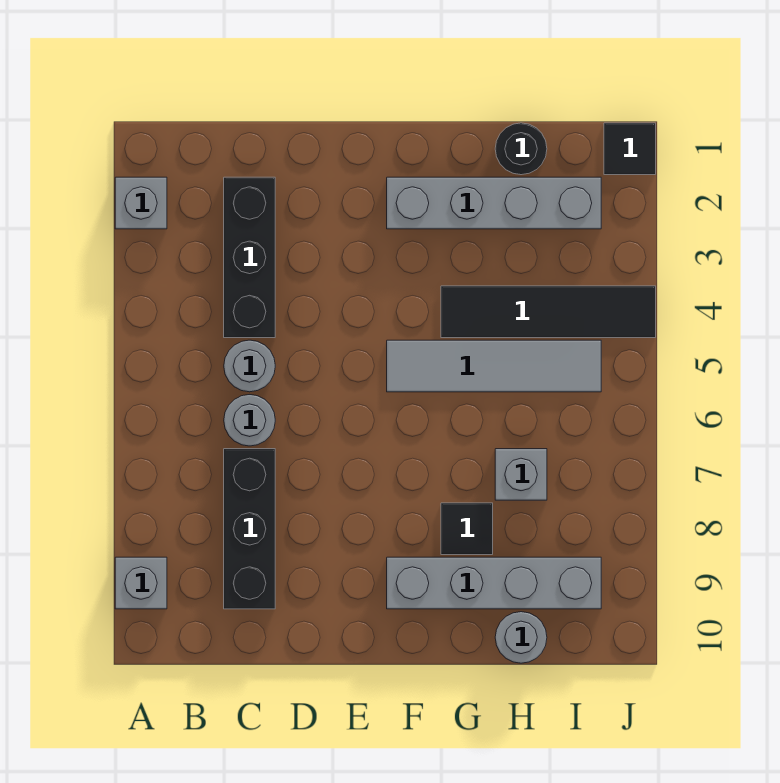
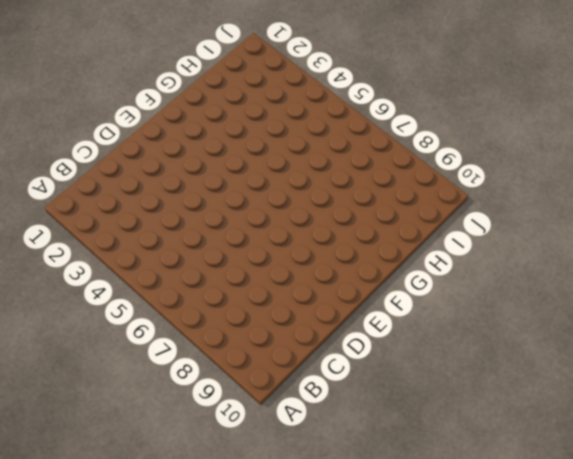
none -> grey brick A2 level 1
none -> grey brick A9 level 1
none -> black brick C2:C4 level 1

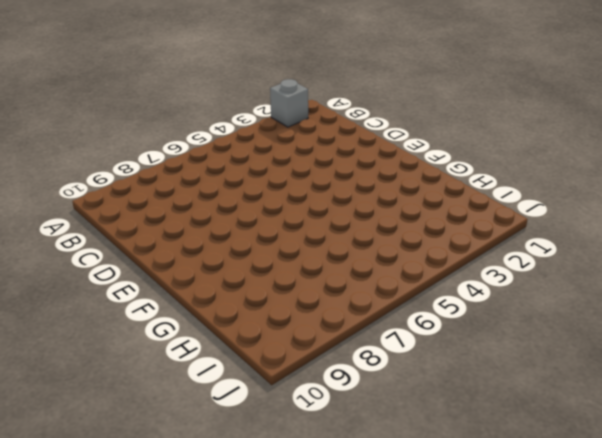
none -> grey brick A9 level 1
none -> black brick C2:C4 level 1
none -> grey round brick C5 level 1

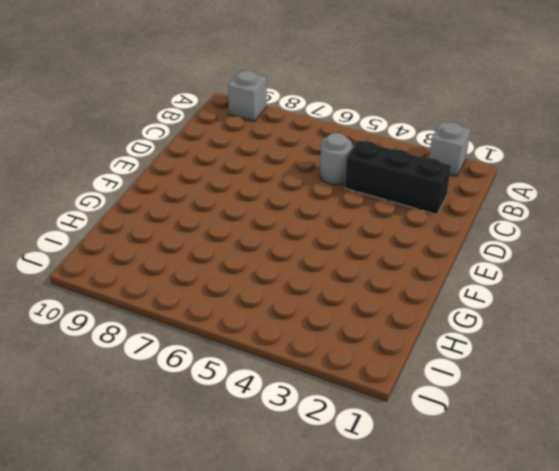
none -> grey round brick C6 level 1
none -> black brick C7:C9 level 1
none -> grey brick F2:I2 level 1

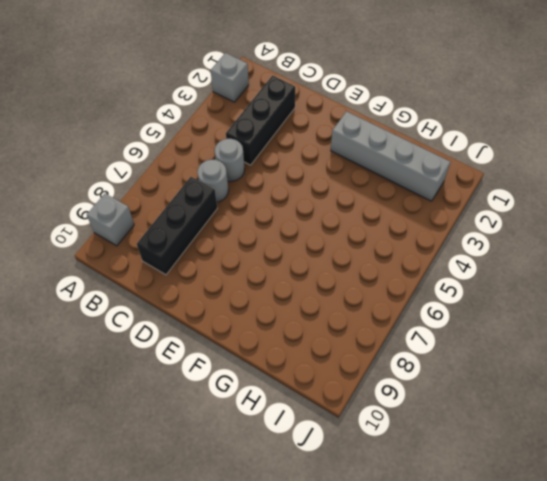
none -> grey tile F5:I5 level 1
none -> grey brick F9:I9 level 1
none -> black tile G4:J4 level 1

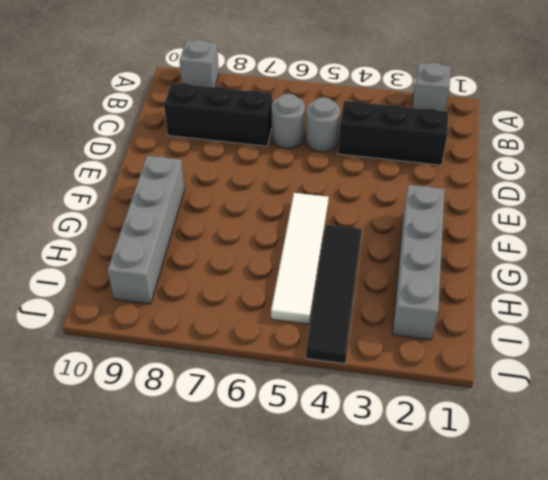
white tile F5:I5 level 1 -> grey tile F5:I5 level 1
none -> black tile G8 level 1
none -> black round brick H1 level 1
none -> grey brick H7 level 1

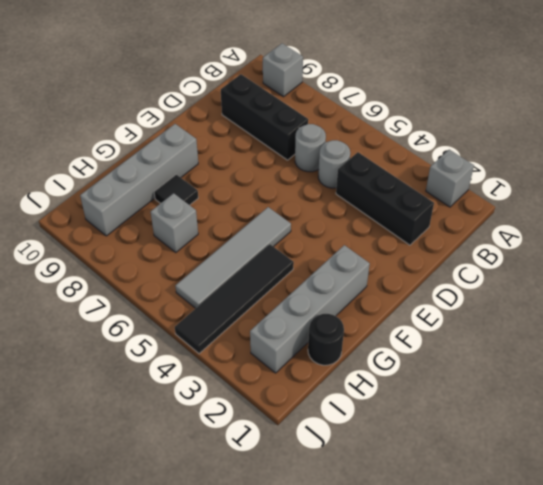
none -> grey round brick H10 level 1
none -> black tile J1 level 1

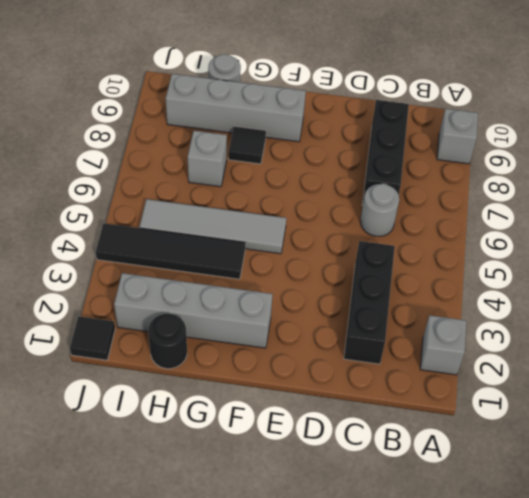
none -> grey round brick C5 level 1

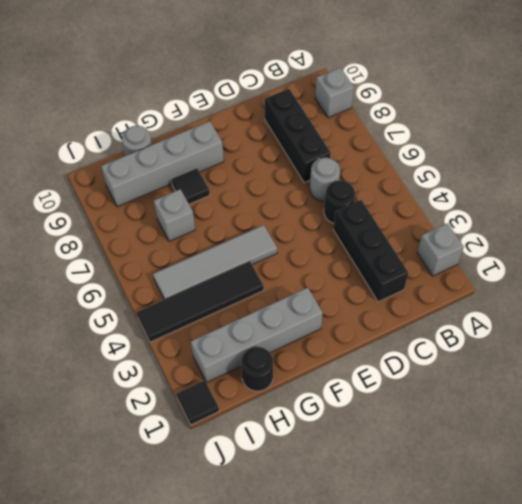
black round brick C5 level 1 -> grey round brick C5 level 1

